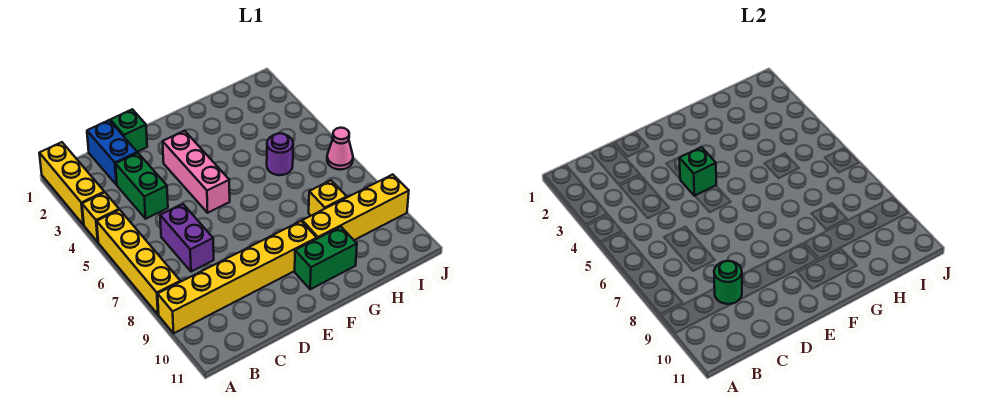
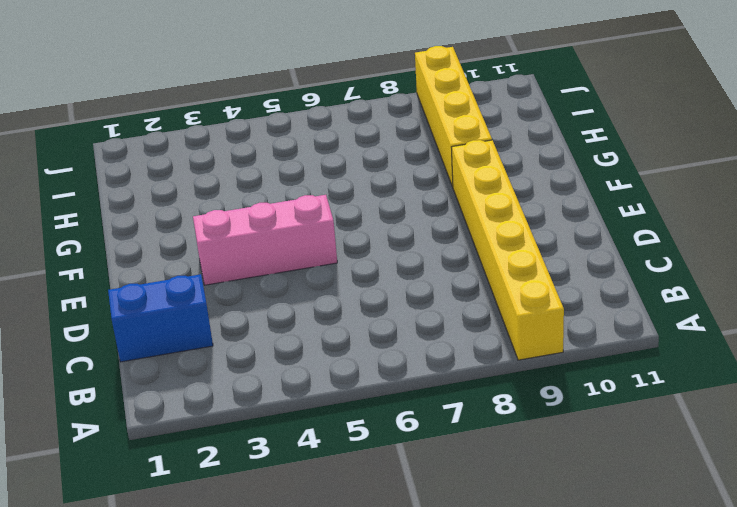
none -> yellow brick A1:A3 level 1
none -> yellow brick A4 level 1
none -> yellow brick A5:A8 level 1

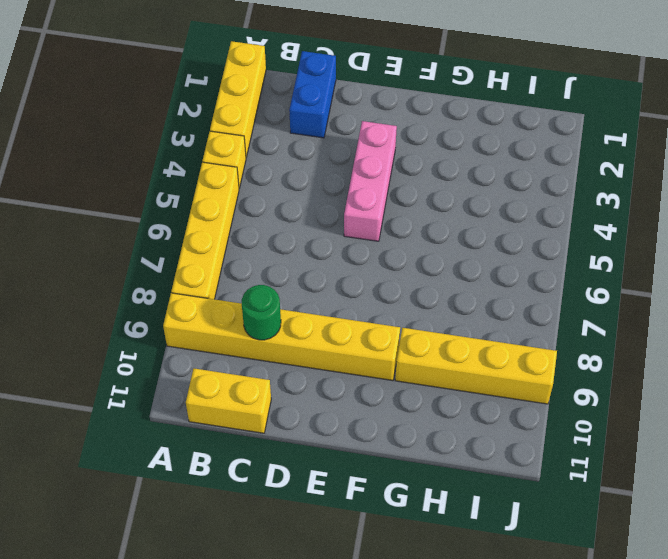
yellow brick B11:C11 level 1 -> none
none -> green brick C3:C4 level 1
none -> purple brick C6:C7 level 1
none -> green brick D1 level 1

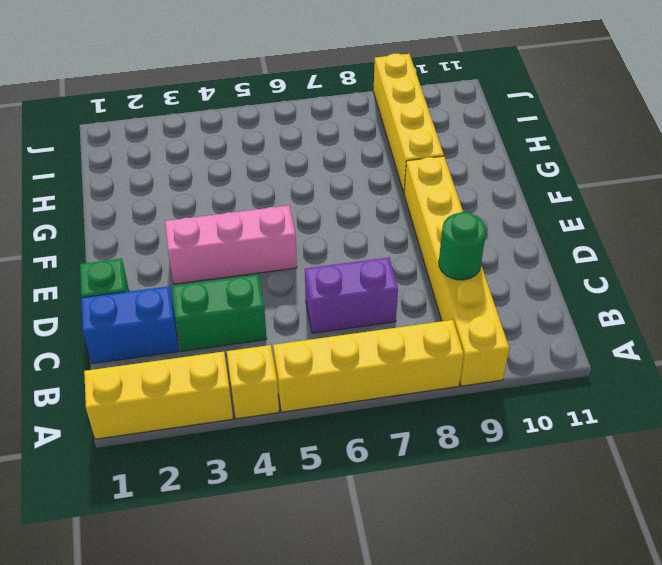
none -> green brick F10:G10 level 1
none -> purple round brick H5 level 1
none -> yellow brick H8 level 1

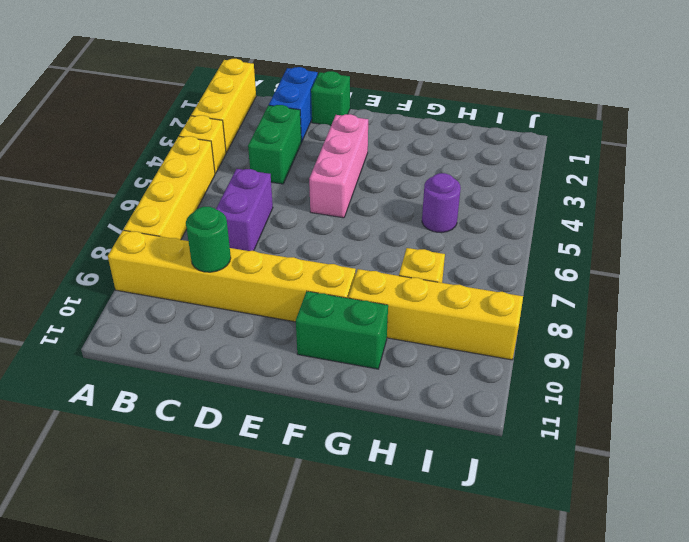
none -> pink cone J6 level 1
none -> green brick E4 level 2

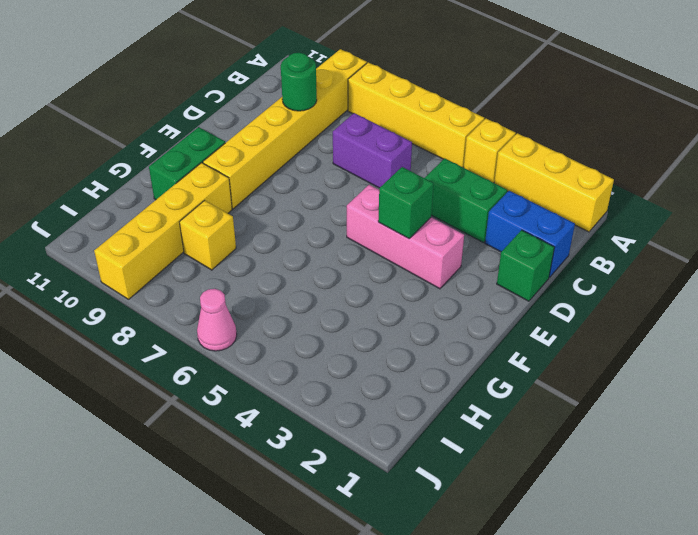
none -> purple round brick H5 level 1

